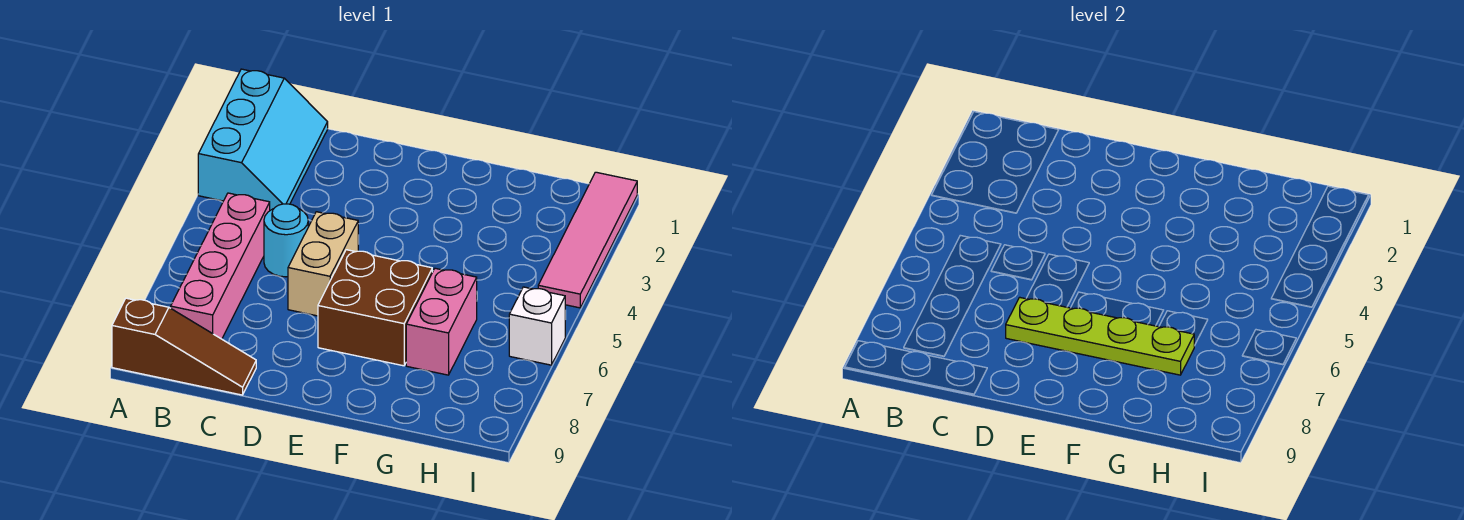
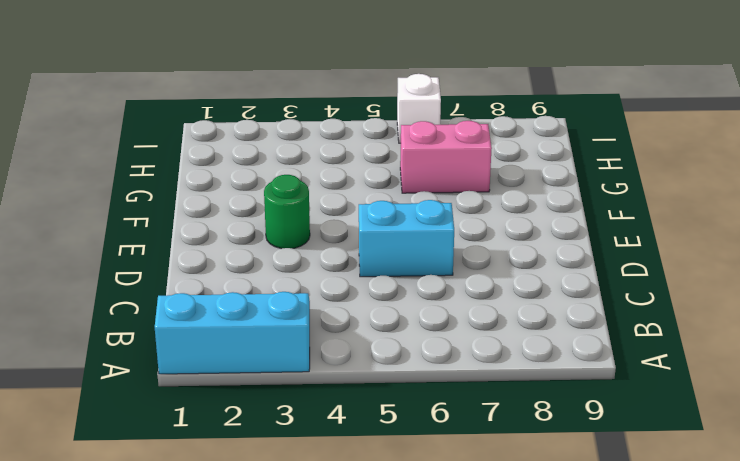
cyan brick D5:D6 level 1 -> tan brick D5:D6 level 1
green round brick E3 level 1 -> none
none -> brown slope A9:C9 level 1 top A
none -> pink brick B5:B8 level 1

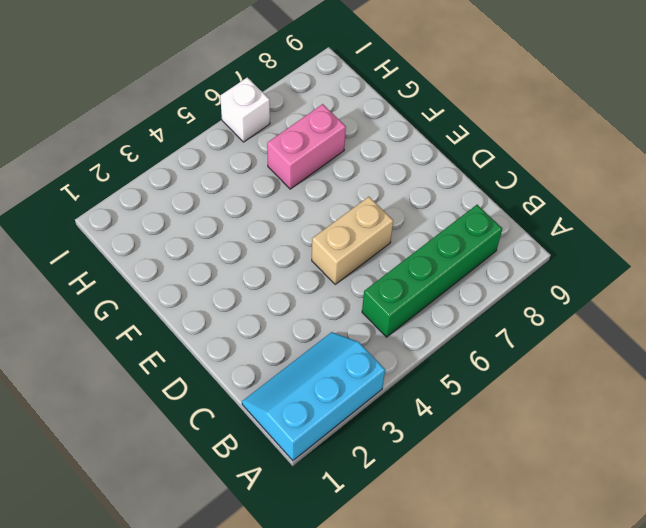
green brick B5:B8 level 1 -> pink brick B5:B8 level 1
none -> brown slope A9:C9 level 1 top A
none -> cyan round brick C5 level 1

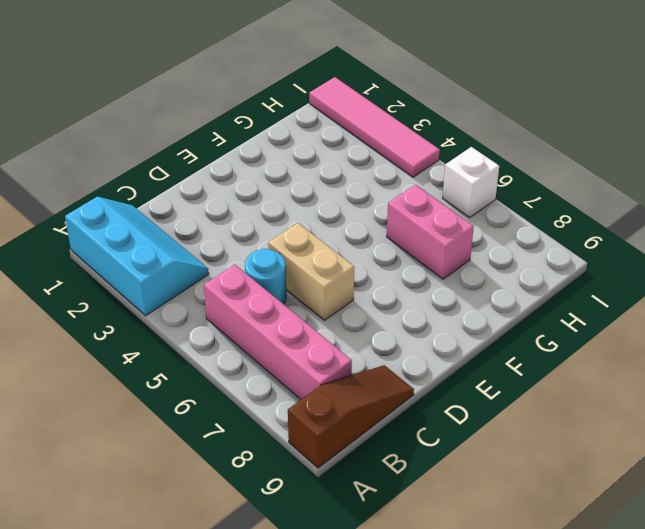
none -> brown brick E6:F7 level 1
none -> lime plate D7:G7 level 2

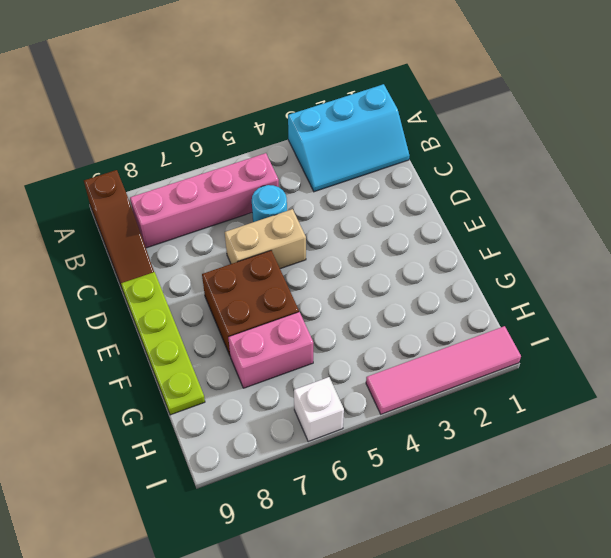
lime plate D9:G9 level 1 -> lime plate D7:G7 level 2

